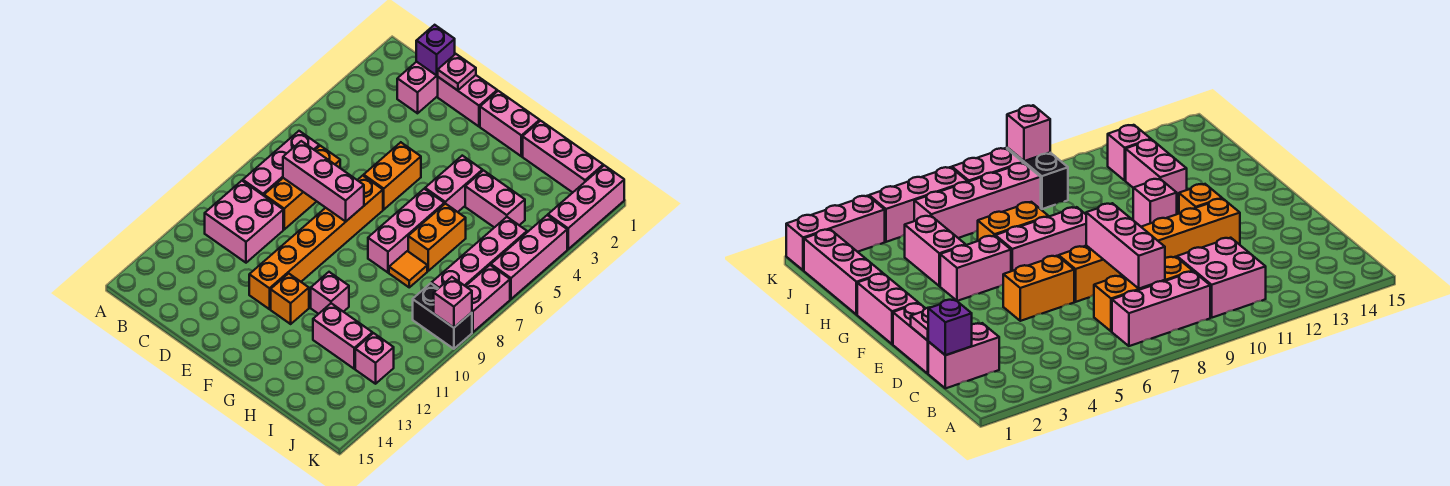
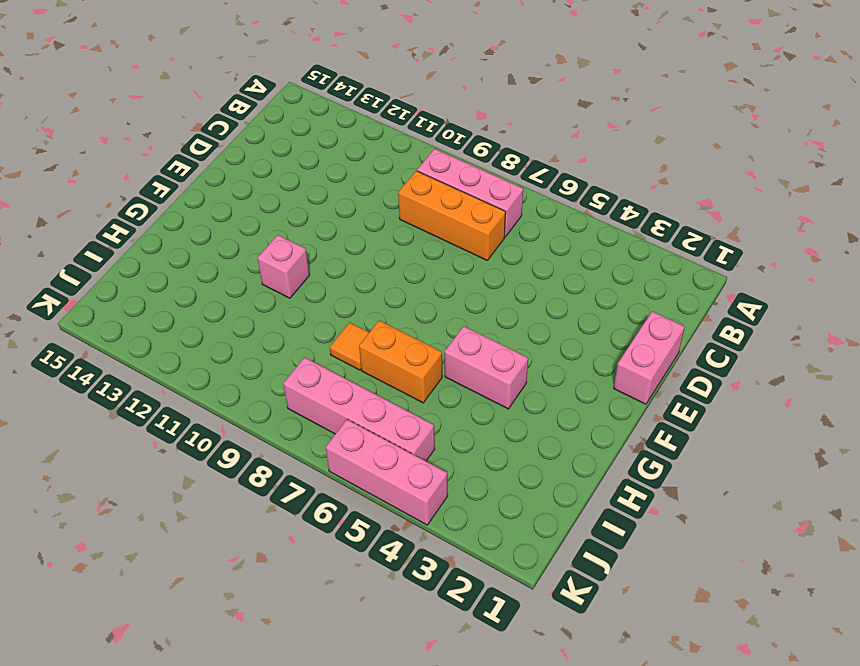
none -> pink brick B10:C11 level 1
none -> pink brick C1:C2 level 1
none -> orange brick E5:E6 level 1

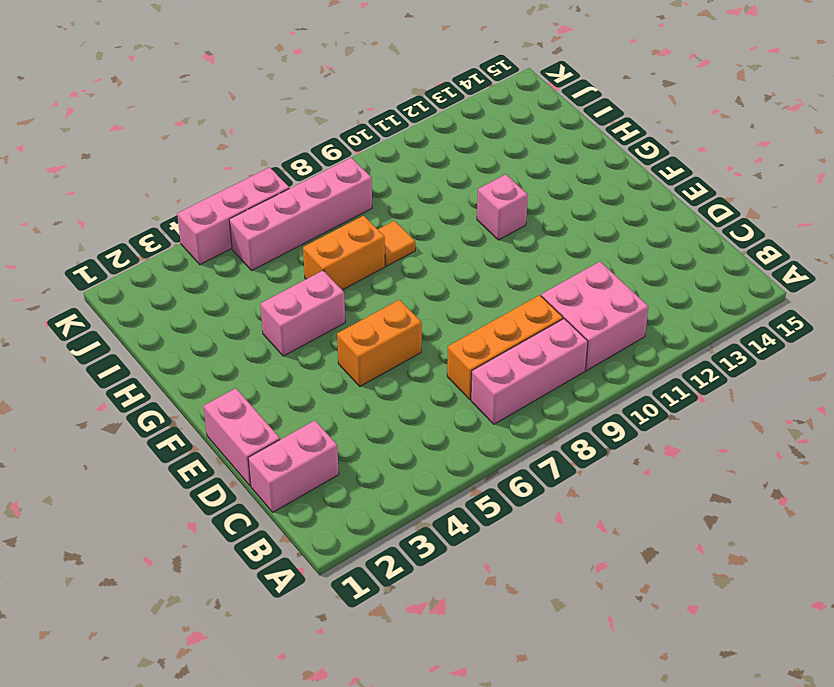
none -> orange brick E7:E12 level 1
none -> pink brick F1:G1 level 1
none -> orange brick F12 level 1

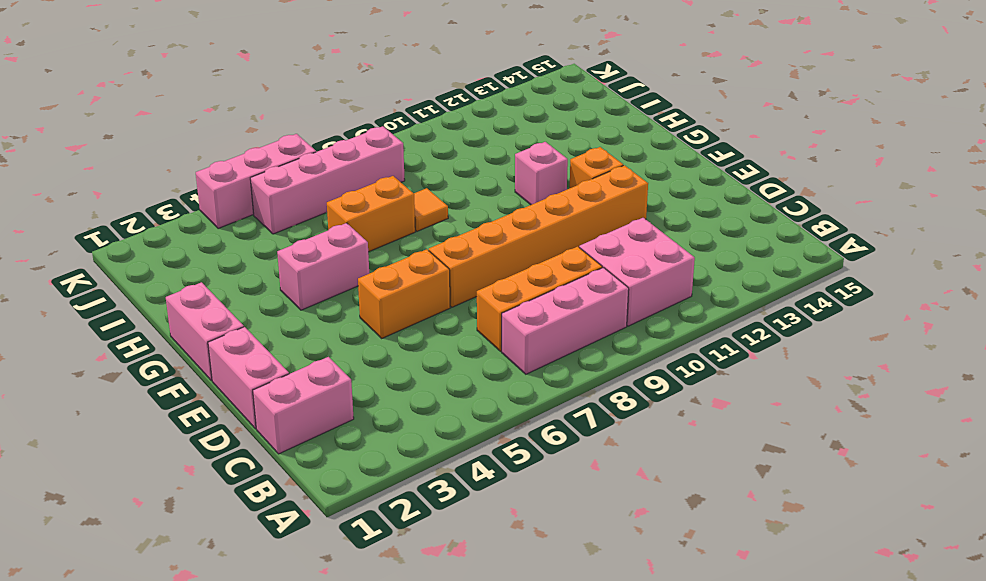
none -> pink brick G6:G8 level 1
none -> pink brick H1:J1 level 1
none -> pink brick H4:I4 level 1

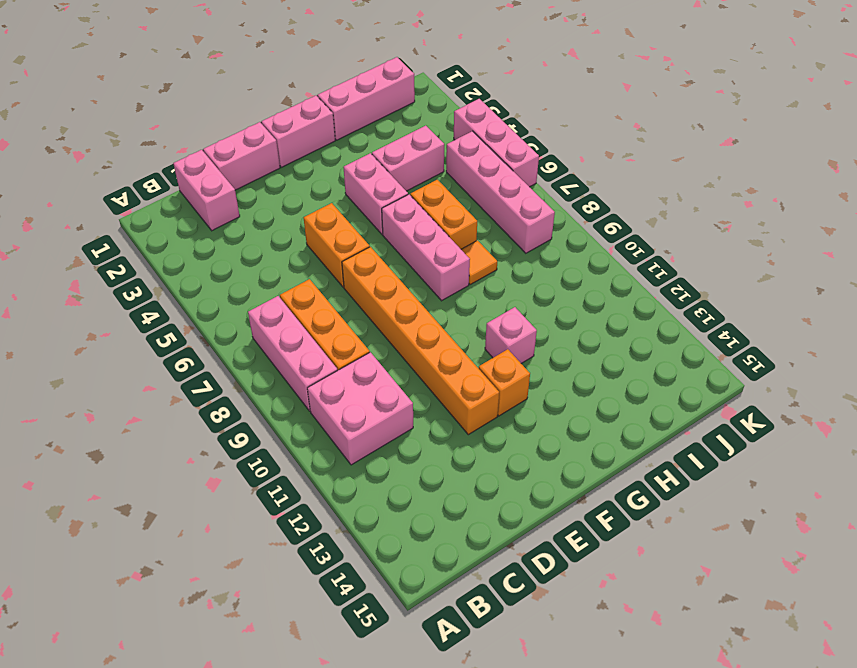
none -> pink brick H12:I12 level 1
none -> black brick J9:K9 level 1
none -> pink brick J12 level 1

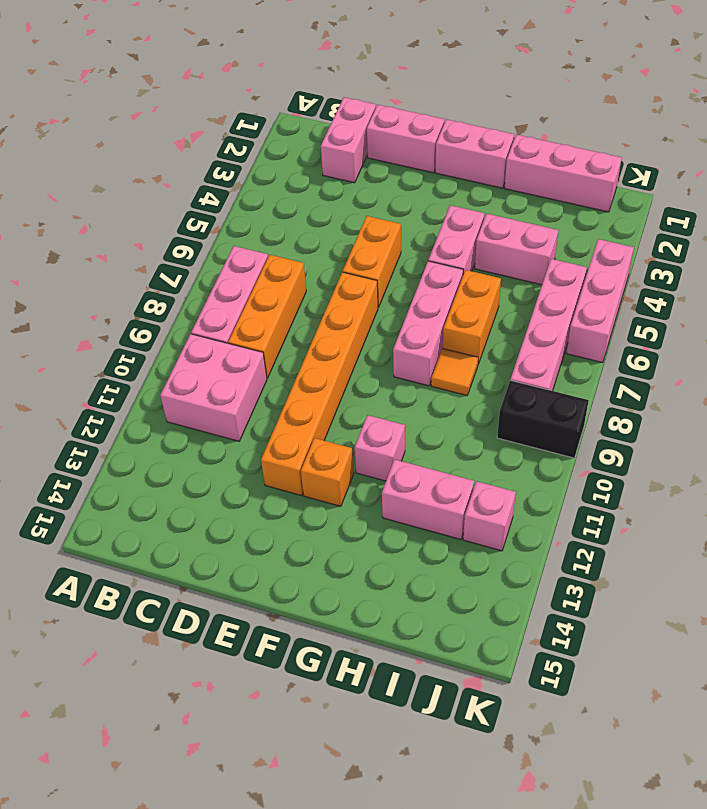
none -> pink brick K1:K3 level 1
none -> pink brick K7:K8 level 1
none -> purple brick C1 level 2

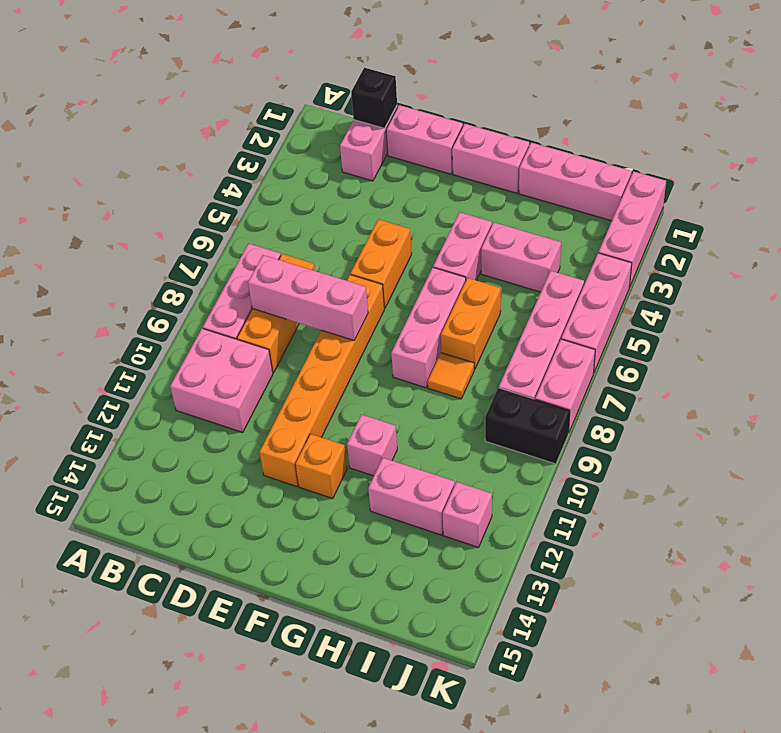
black brick C1 level 2 -> purple brick C1 level 2
none -> pink plate D1 level 2
none -> pink brick K9 level 2

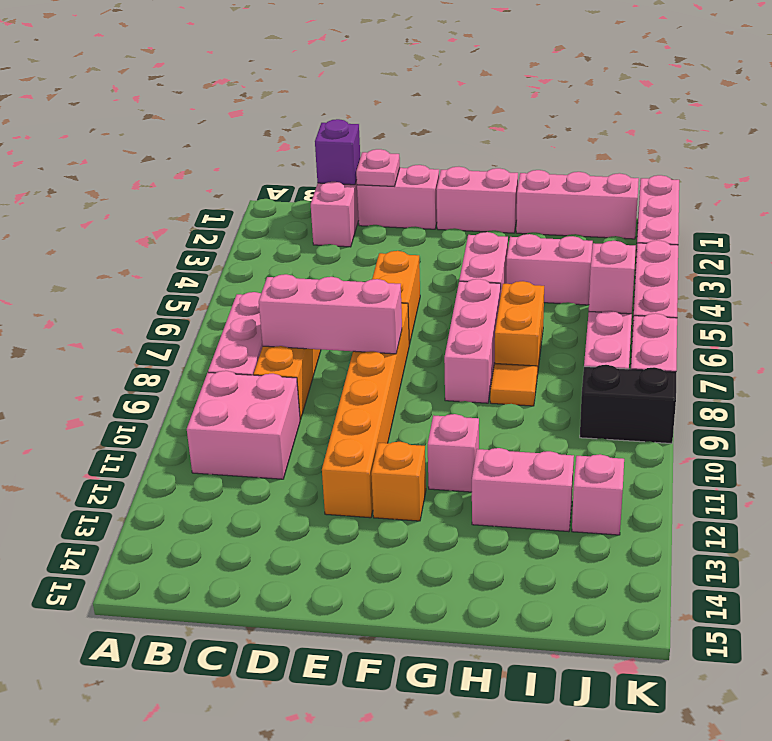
pink brick J6 level 2 -> pink brick K9 level 2

